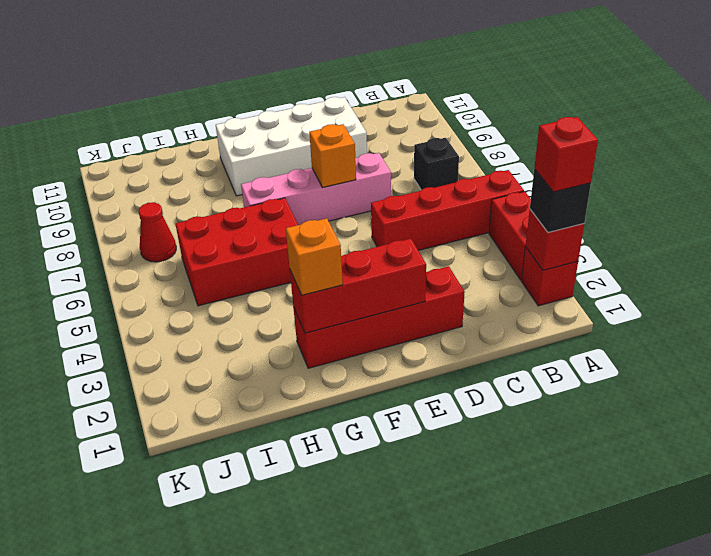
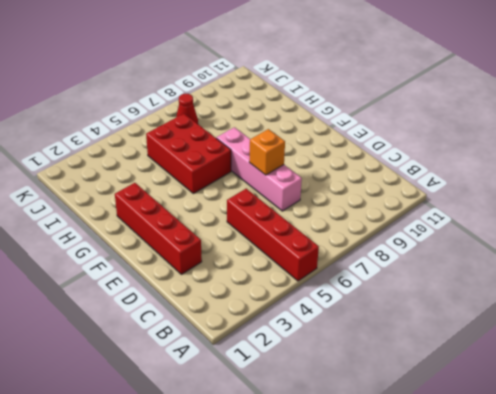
none -> red brick A2 level 1
none -> red brick A3:A4 level 1
none -> black brick B7 level 1

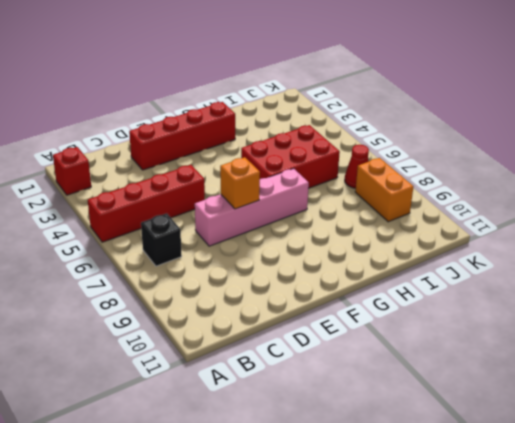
orange brick J8:J9 level 1 -> none
none -> red brick A3:A4 level 1
none -> white brick D9:G10 level 1
none -> red brick A2 level 2

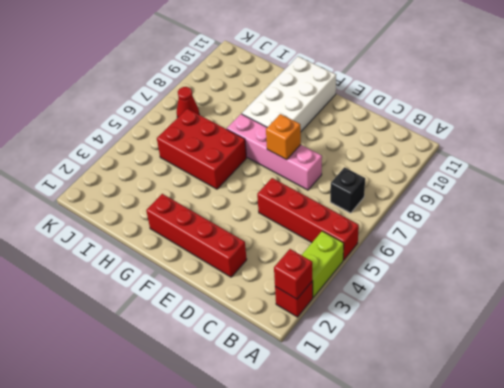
lime brick A3:A4 level 1 -> red brick A3:A4 level 1
white brick F8:G11 level 1 -> white brick D9:G10 level 1
none -> red brick E2:G2 level 2
none -> black brick A2 level 3
none -> orange brick G2 level 3

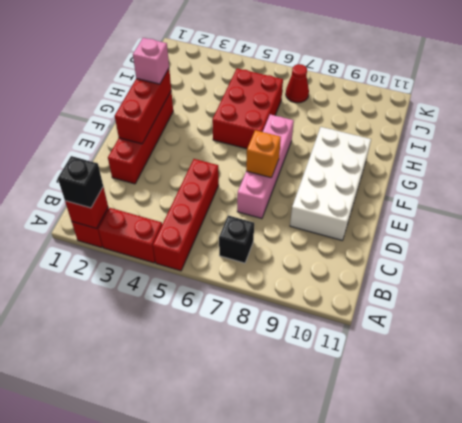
pink brick G2 level 3 -> orange brick G2 level 3
none -> red brick A2 level 4

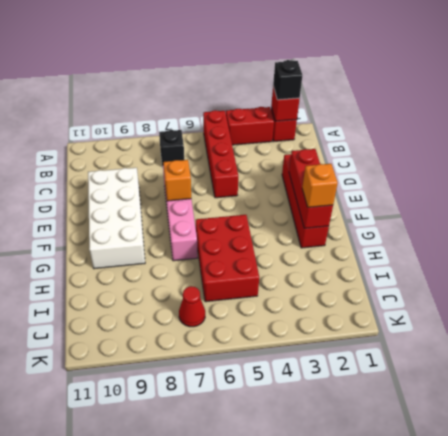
none -> red brick A2 level 4

